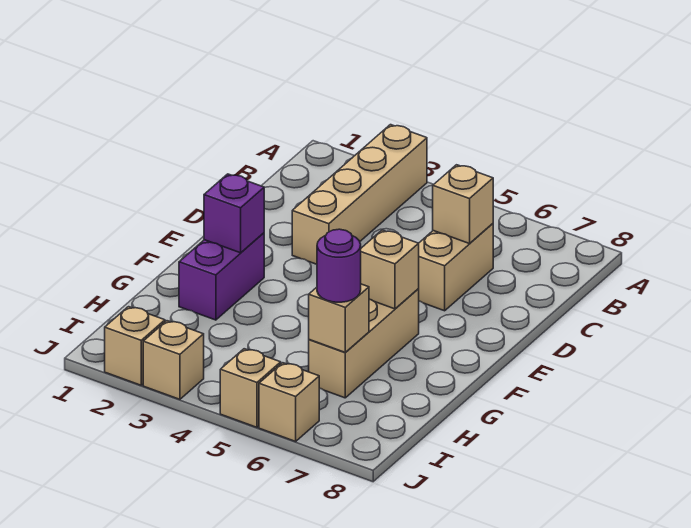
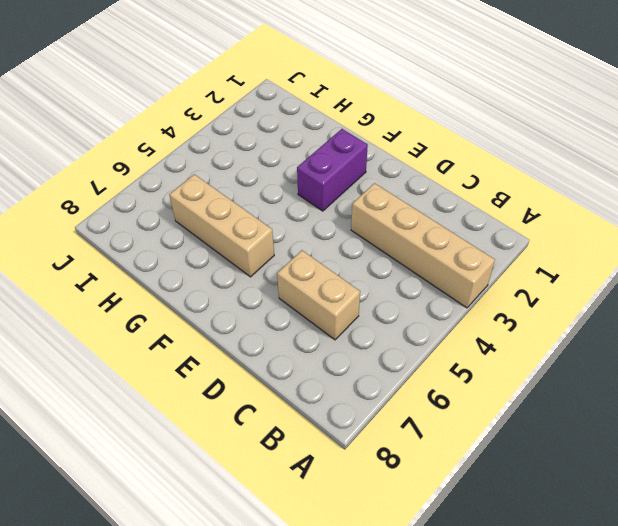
purple brick F2:F3 level 1 -> purple brick F2:G2 level 1
none -> tan brick J2 level 1
none -> tan brick J3 level 1
none -> tan brick J5 level 1

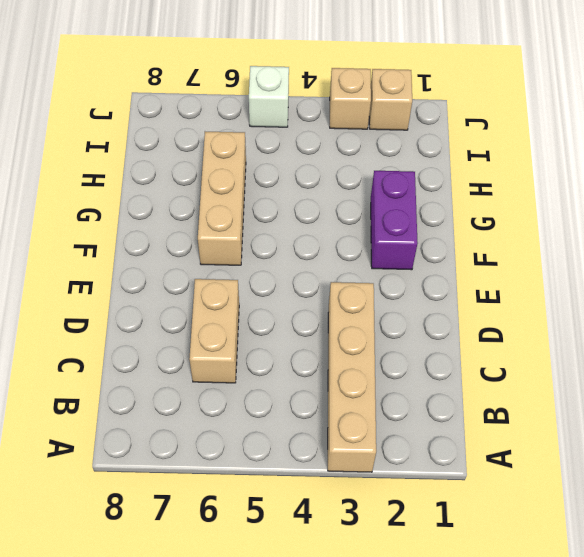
white brick J5 level 1 -> tan brick J5 level 1
none -> tan brick J6 level 1
none -> tan brick C6 level 2
none -> purple brick F2 level 2

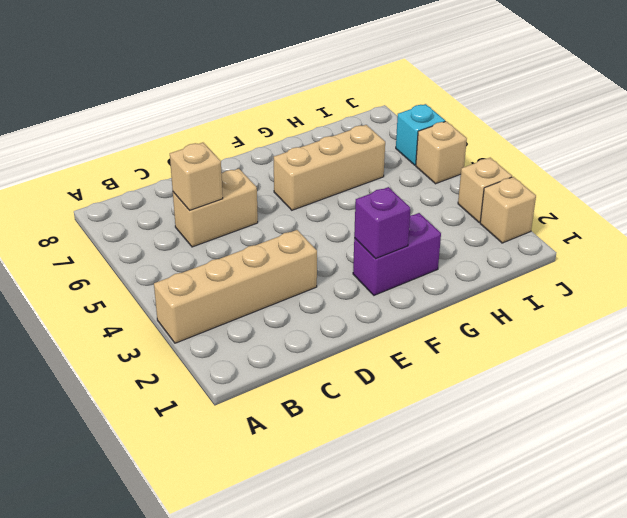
cyan brick J6 level 1 -> tan brick J6 level 1
none -> tan brick F6 level 2
none -> tan brick H6 level 2
none -> purple round brick H6 level 3

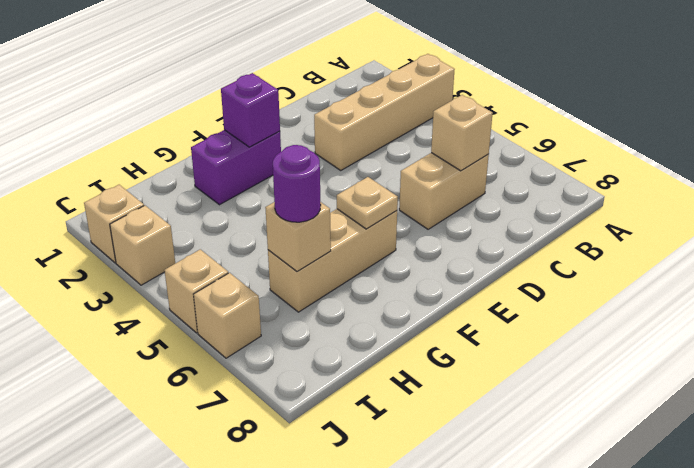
tan plate F6 level 2 -> tan brick F6 level 2

